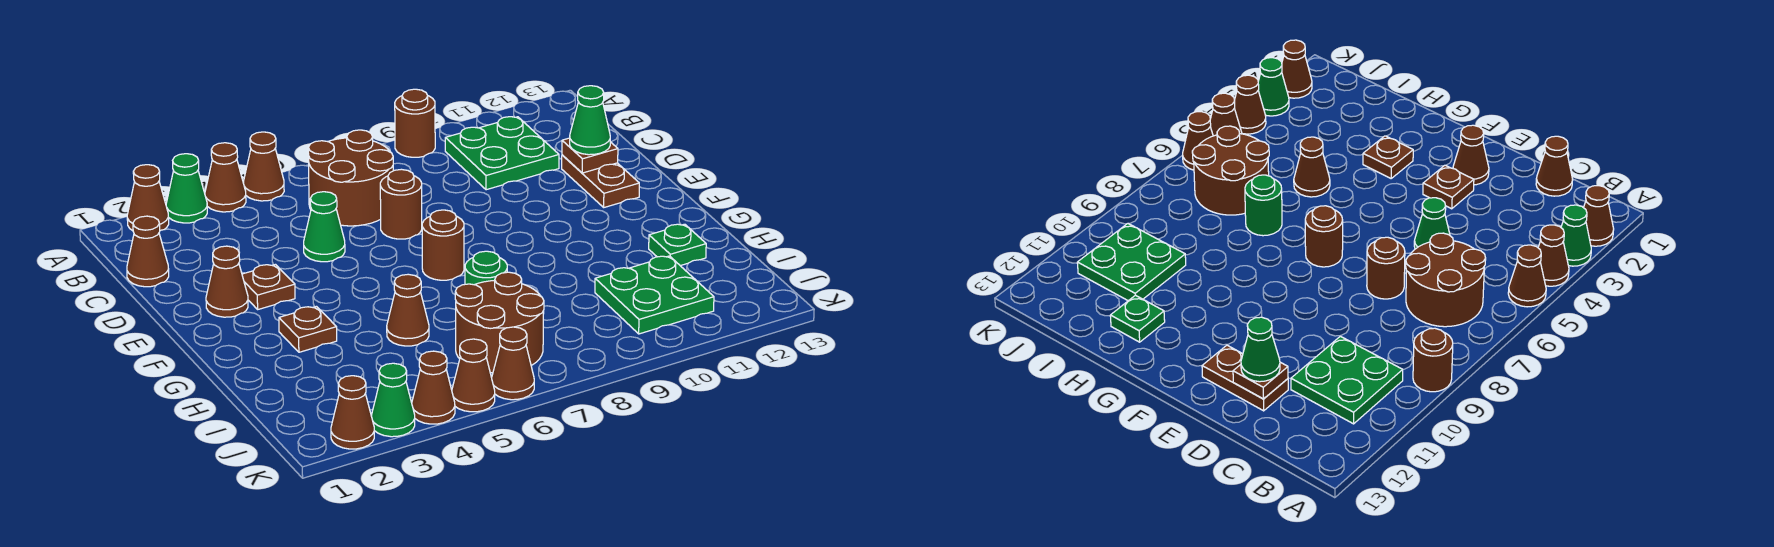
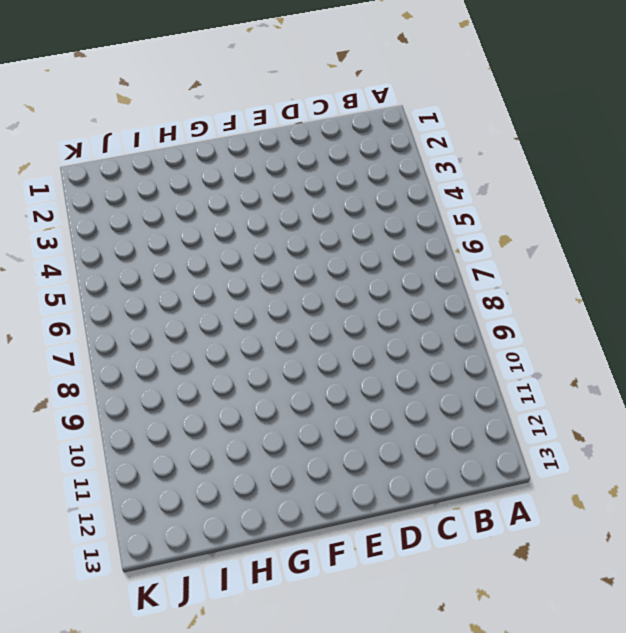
none -> brown cone A2 level 1
none -> green cone A3 level 1
none -> brown cone A4 level 1

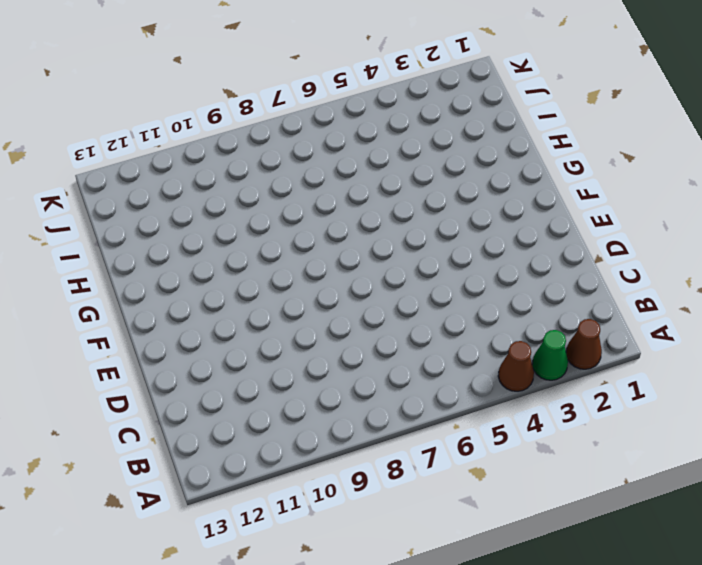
none -> brown cone A5 level 1
none -> brown round brick A9 level 1
none -> brown round brick B6:C7 level 1

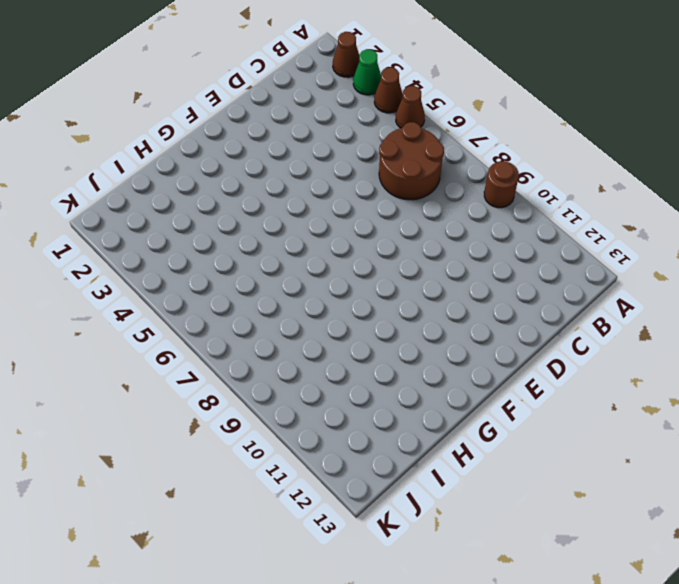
none -> green plate B10:C11 level 1
none -> brown cone C1 level 1
none -> green cone D5 level 1

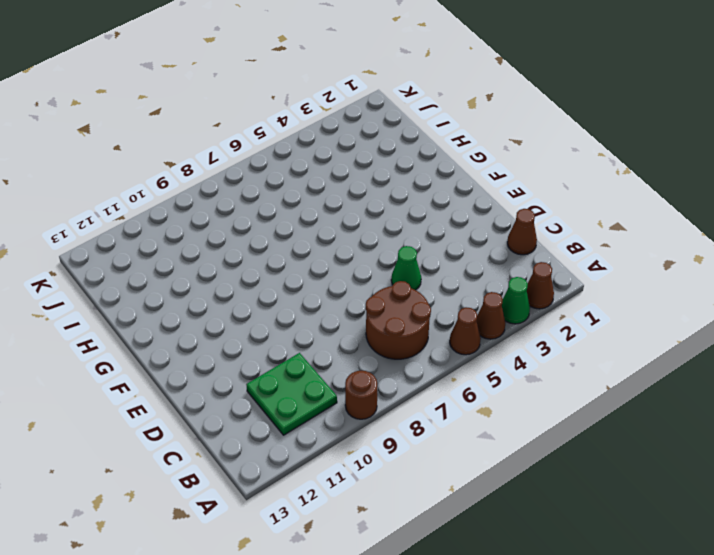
none -> brown round brick D7 level 1
none -> brown plate D12:E12 level 1
none -> brown cone E2 level 1

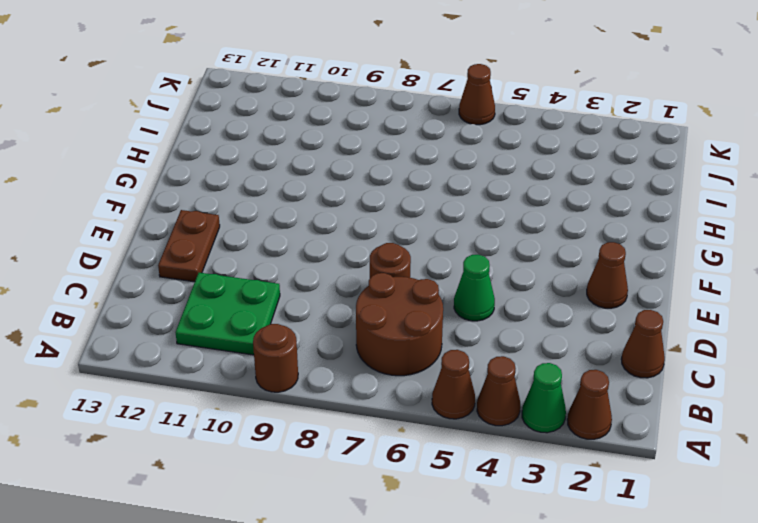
none -> brown plate E3 level 1
none -> brown round brick F7 level 1
none -> brown plate G3 level 1

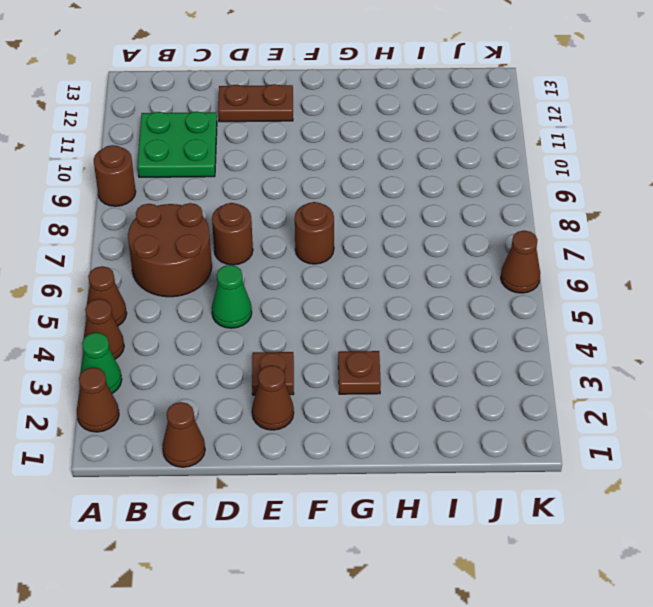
none -> brown cone H5 level 1
none -> green round brick H7 level 1
none -> green plate H12 level 1

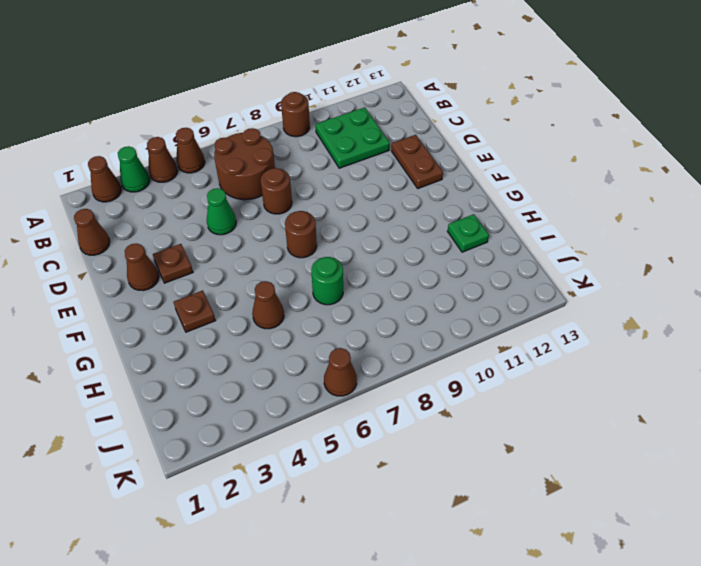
none -> brown round brick I6:J7 level 1
none -> green plate I10:J11 level 1
none -> brown cone K2 level 1

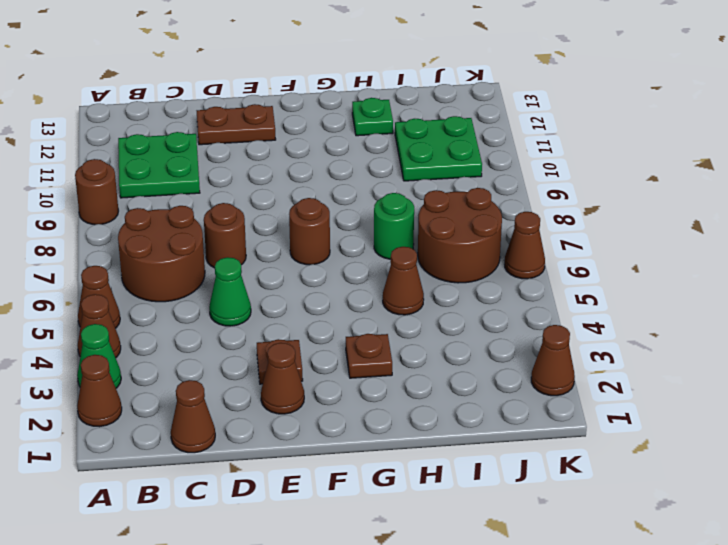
none -> green cone K3 level 1
none -> brown cone K4 level 1
none -> brown cone K5 level 1

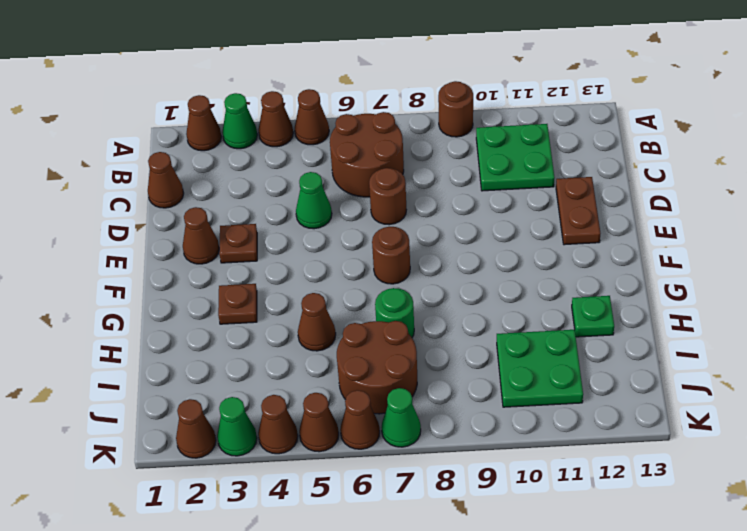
green cone K7 level 1 -> green cone D12 level 3
none -> brown plate D12 level 2

